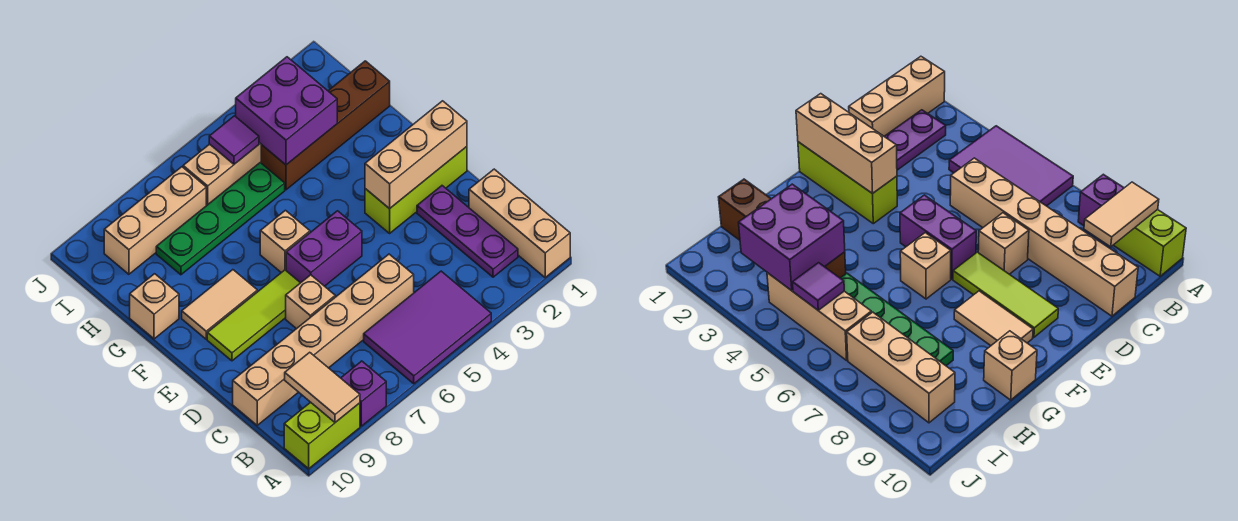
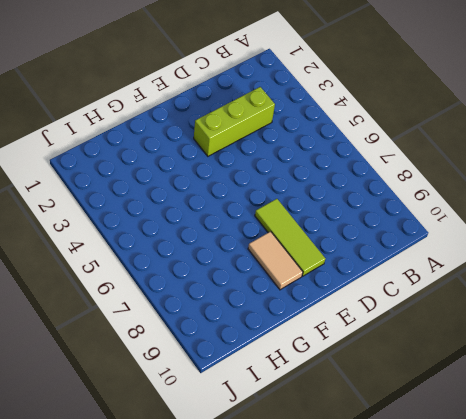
lime brick C3:E3 level 1 -> lime brick E1:E3 level 1
none -> tan brick A1:C1 level 1
none -> purple tile A4:B6 level 1
none -> purple brick A8 level 1

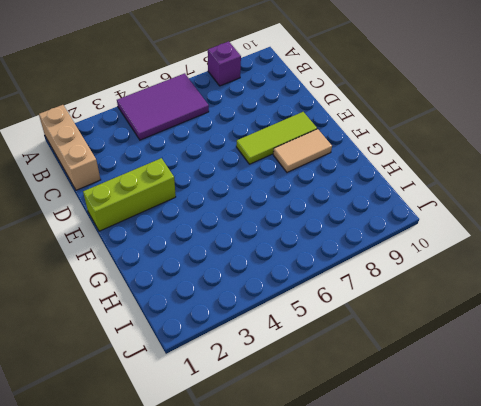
none -> lime brick A9:A10 level 1
none -> purple plate B2:D2 level 1
none -> tan brick C5:C10 level 1

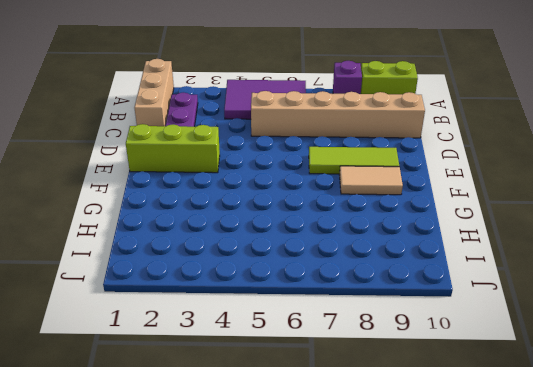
none -> tan brick D7 level 1
none -> purple brick E5:E6 level 1
none -> tan brick F6 level 1

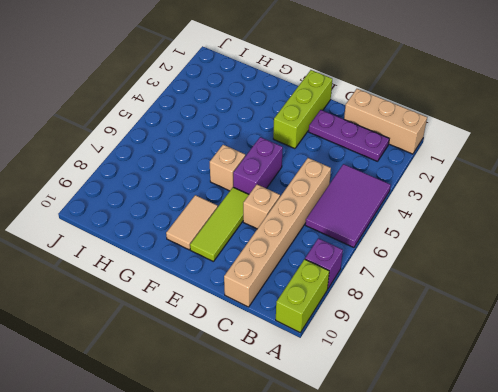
none -> tan brick G10 level 1
none -> brown brick H1:H4 level 1
none -> green plate H5:H8 level 1

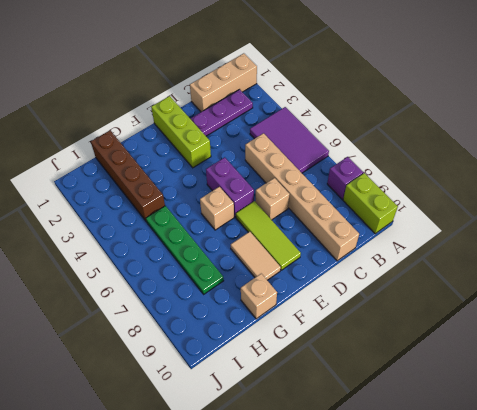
none -> tan brick I4:I6 level 1
none -> tan brick I7:I9 level 1
none -> tan tile A9:B9 level 2

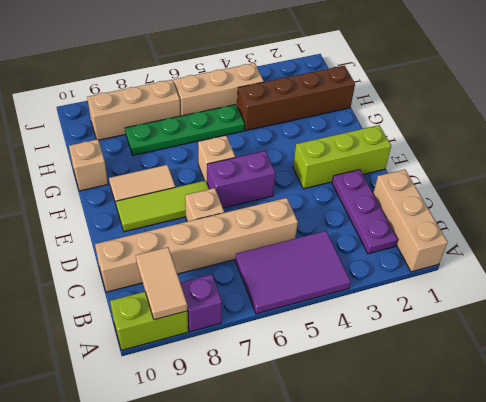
none -> tan brick E1:E3 level 2
none -> purple brick H3:I4 level 2
none -> purple tile I5 level 2

